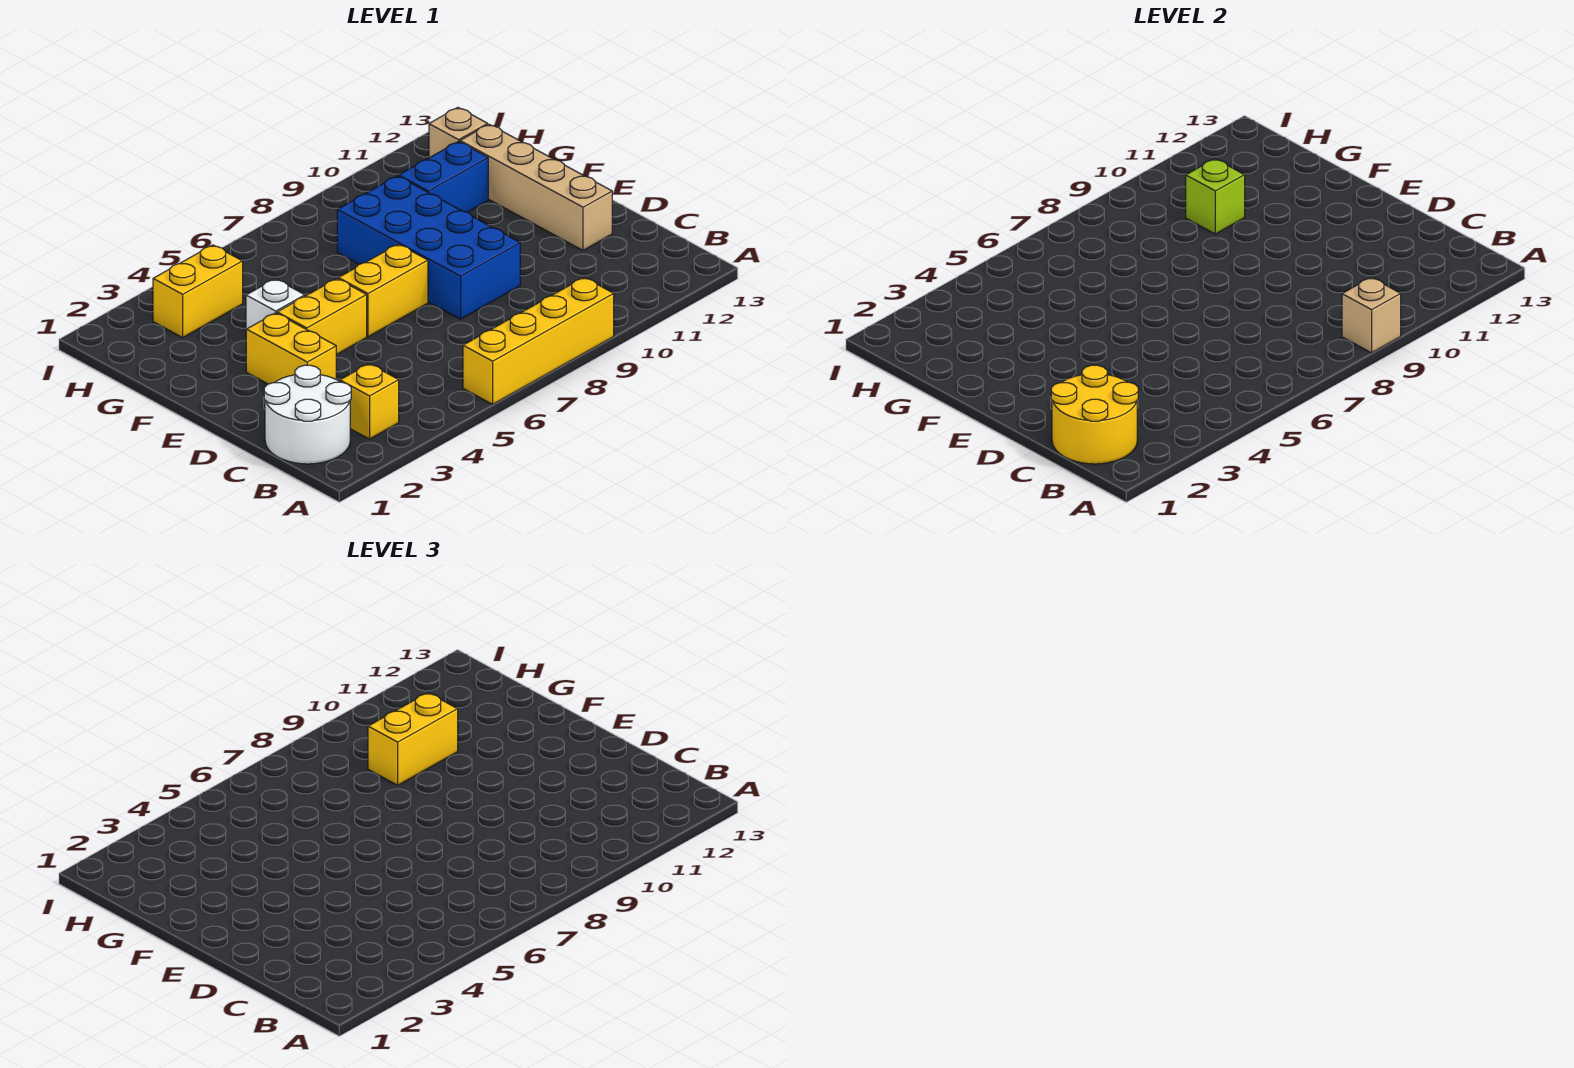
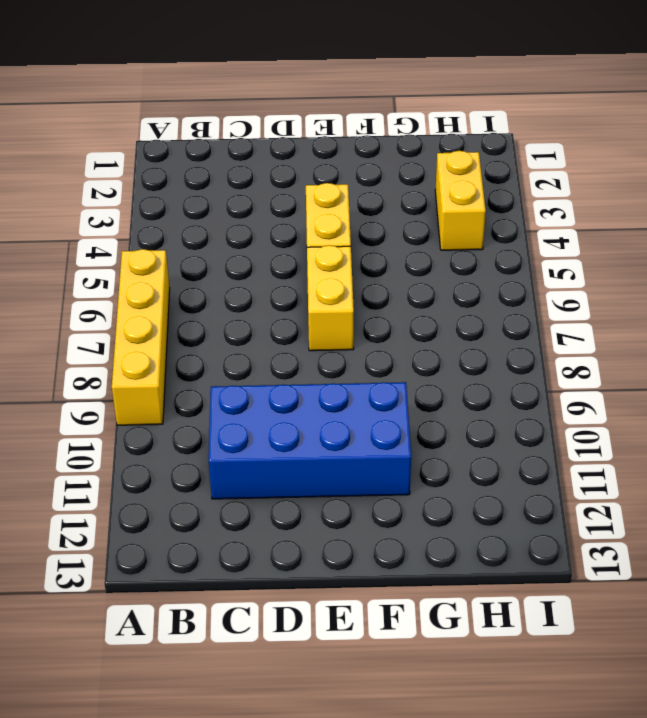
blue brick C10:F11 level 1 -> blue brick D8:G9 level 1
none -> white round brick B1:C2 level 1
none -> yellow brick B3 level 1
none -> yellow brick D3:E3 level 1

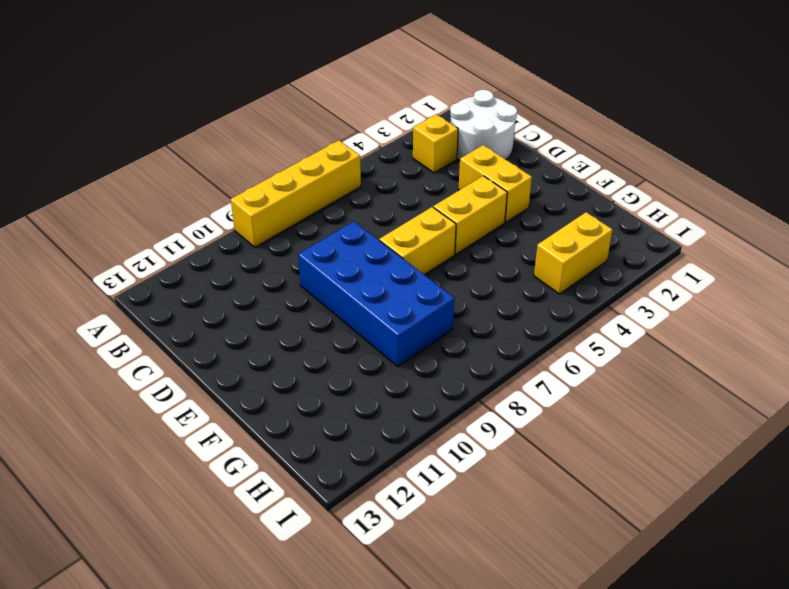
none -> tan brick D12:G12 level 1
none -> white brick F4 level 1
none -> blue brick G10:G11 level 1

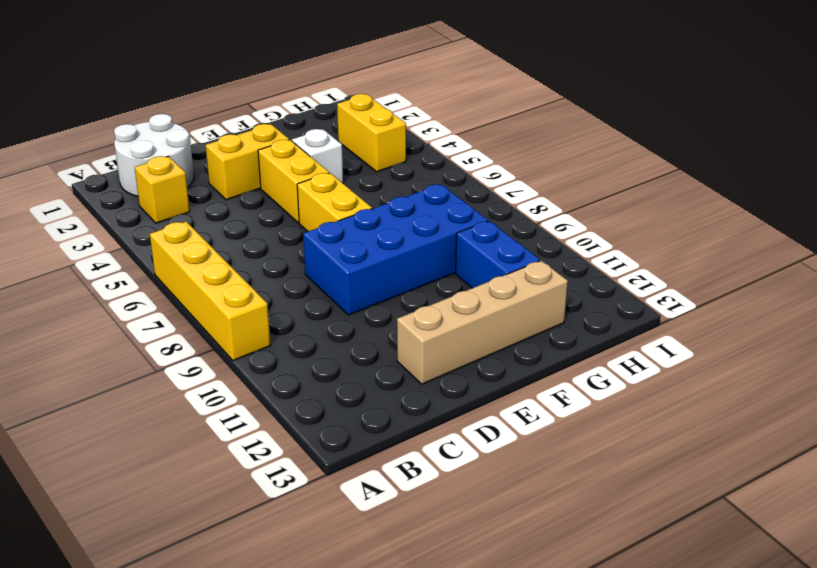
none -> tan brick H12 level 1
none -> tan brick A9 level 2
none -> yellow round brick B1:C2 level 2

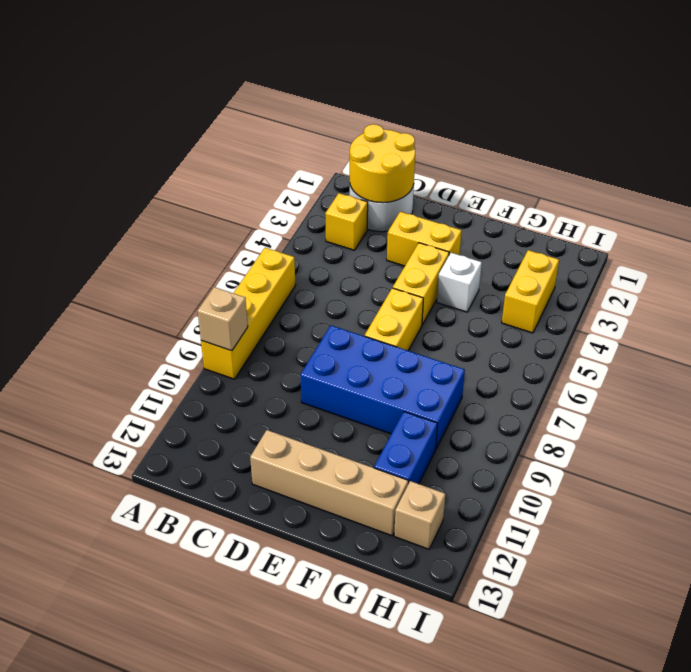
none -> lime brick G10 level 2
none -> yellow brick G9:G10 level 3

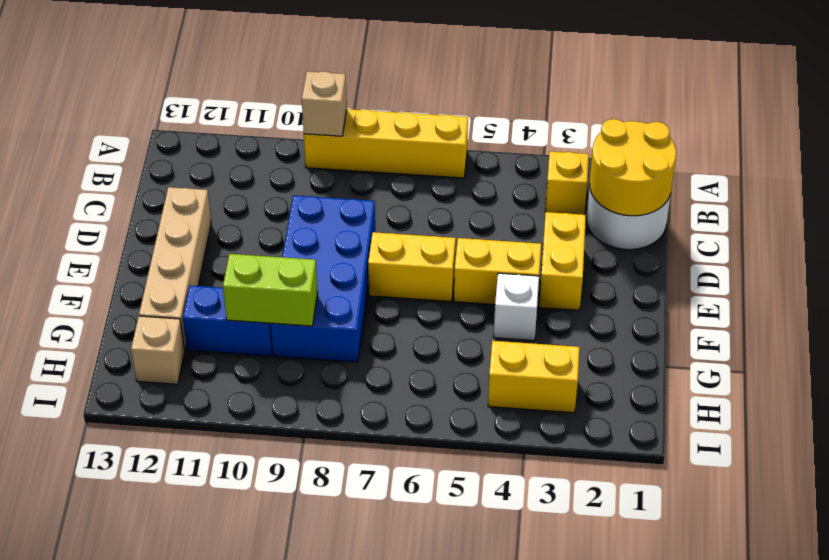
lime brick G9:G10 level 2 -> lime brick G10 level 2
none -> yellow brick G9:G10 level 3

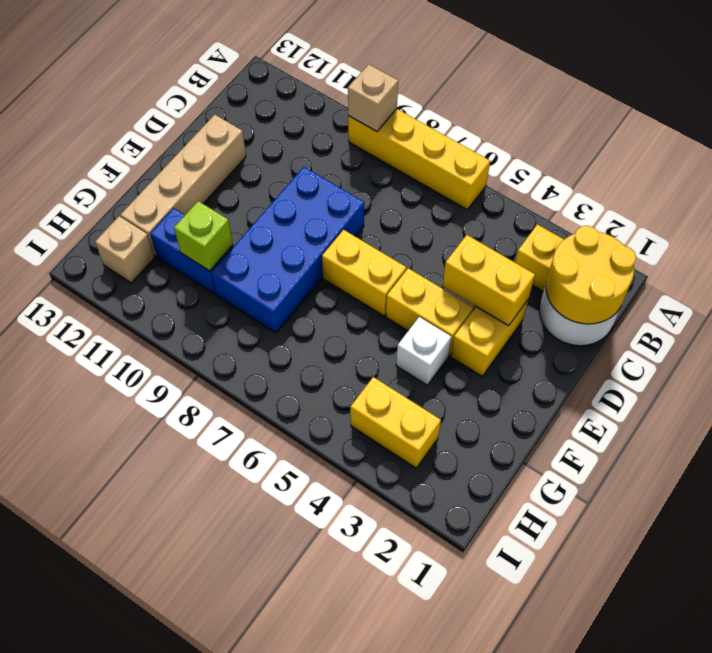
yellow brick D3:D4 level 2 -> yellow brick G9:G10 level 3

